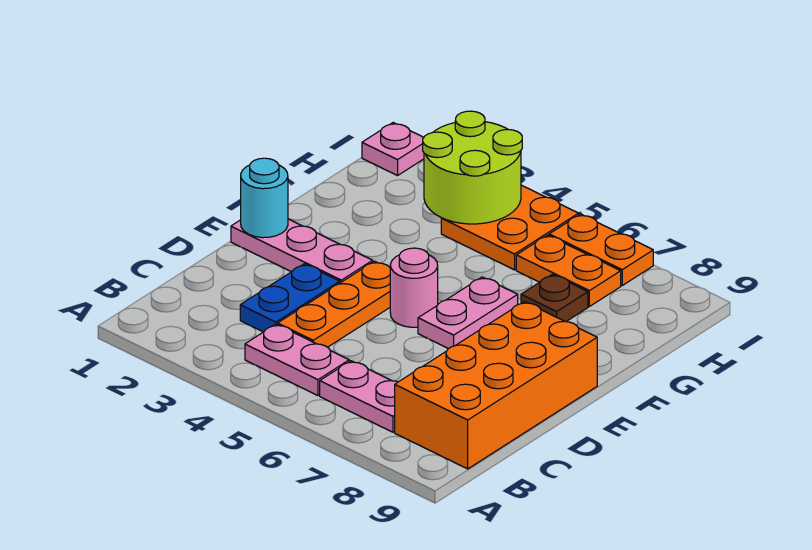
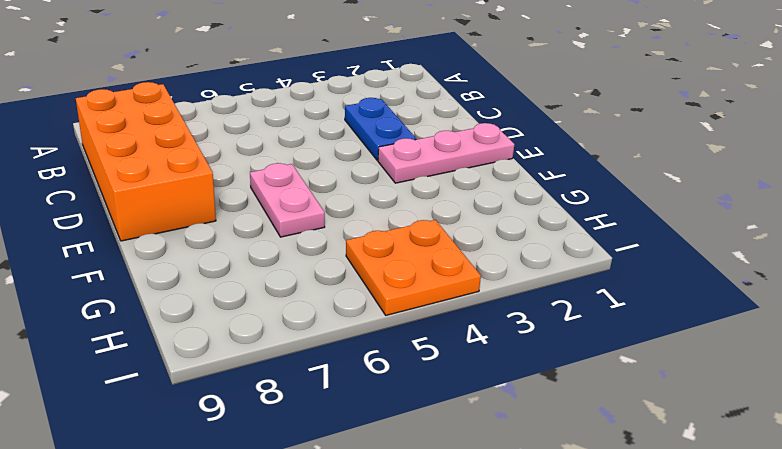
none -> pink plate B4:B5 level 1
none -> pink plate B6:B7 level 1
none -> orange plate C4:E4 level 1

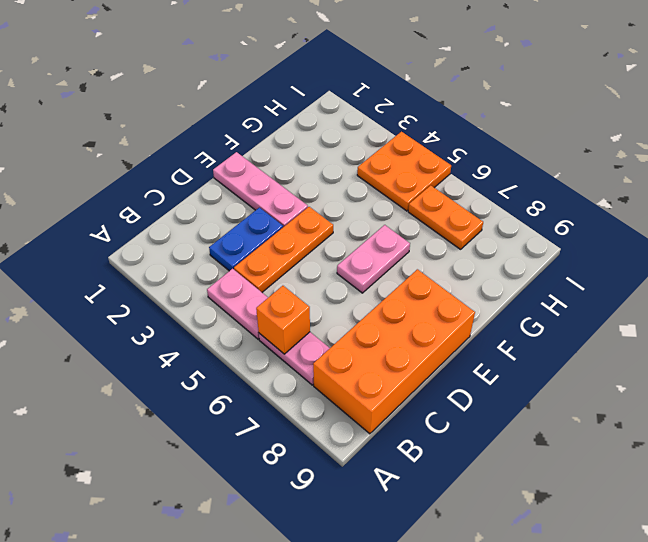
orange brick B6 level 2 -> none
none -> pink round brick E5 level 1
none -> brown plate G7 level 1
none -> pink plate I1 level 1

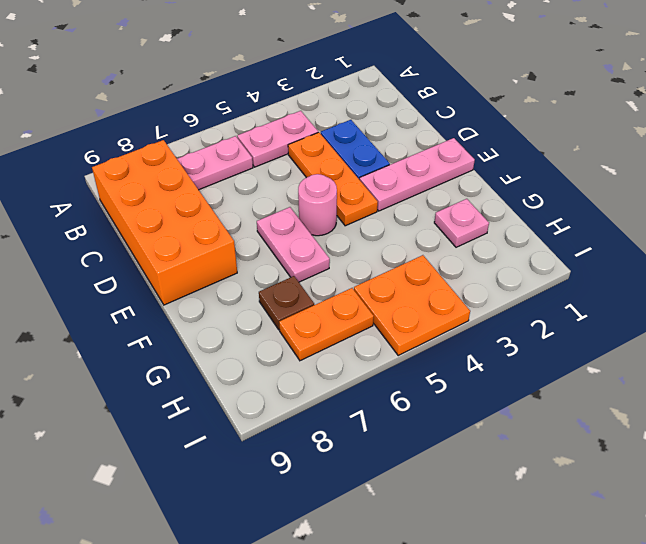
pink plate G2 level 1 -> pink plate I1 level 1
none -> orange plate I6:I7 level 1
none -> cyan round brick E1 level 2
none -> lime round brick H3:I4 level 2

